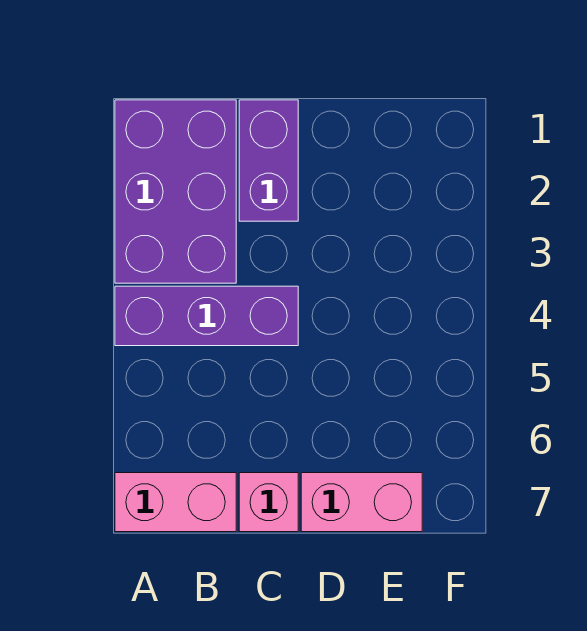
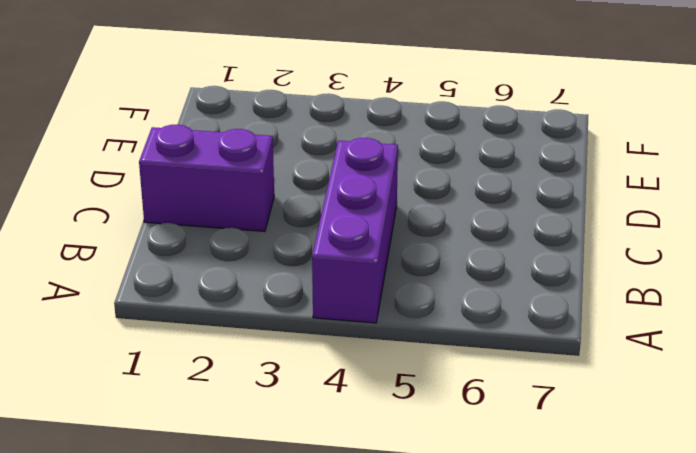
none -> purple brick A1:B3 level 1
none -> pink brick A7:B7 level 1

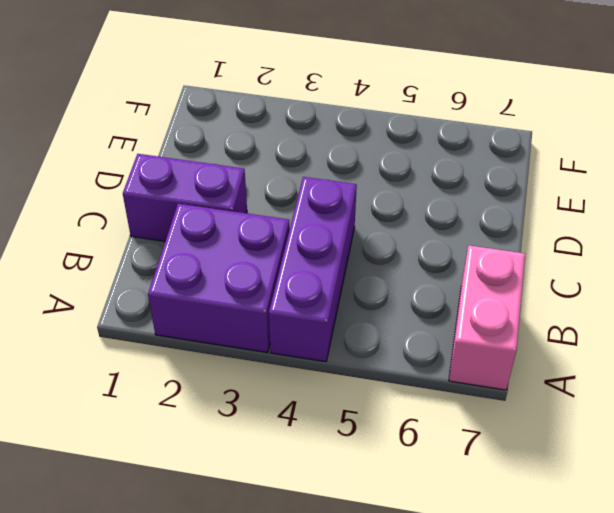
purple brick A2:B3 level 1 -> purple brick A1:B3 level 1
none -> pink brick C7 level 1
none -> pink brick D7:E7 level 1

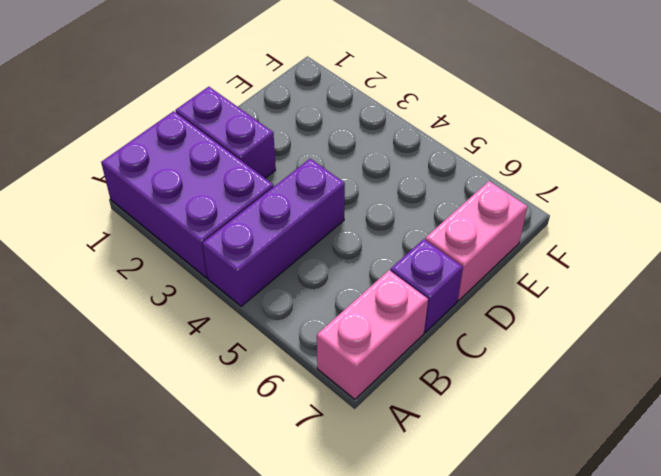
purple brick C7 level 1 -> pink brick C7 level 1

